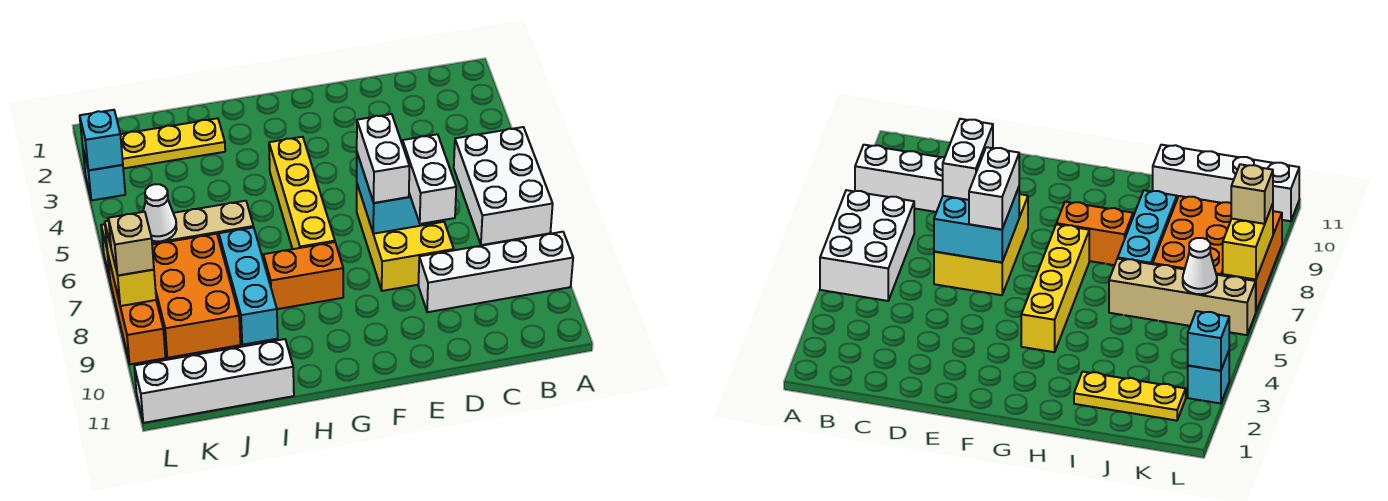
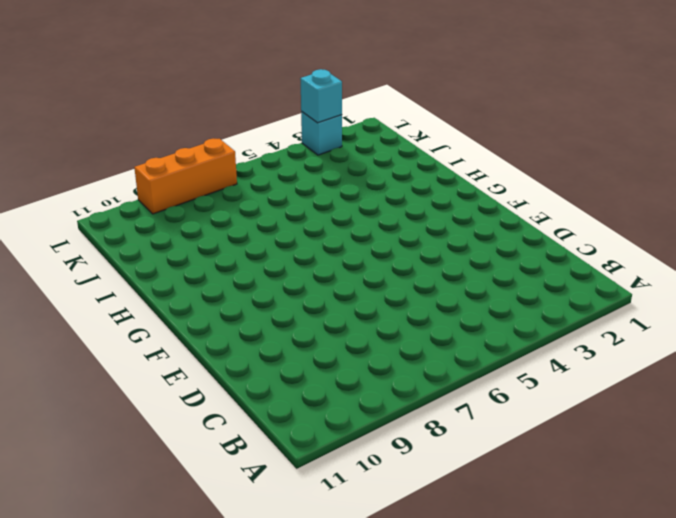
none -> white brick A5:B7 level 1
none -> white brick A9:D9 level 1
none -> yellow brick D6:E8 level 1

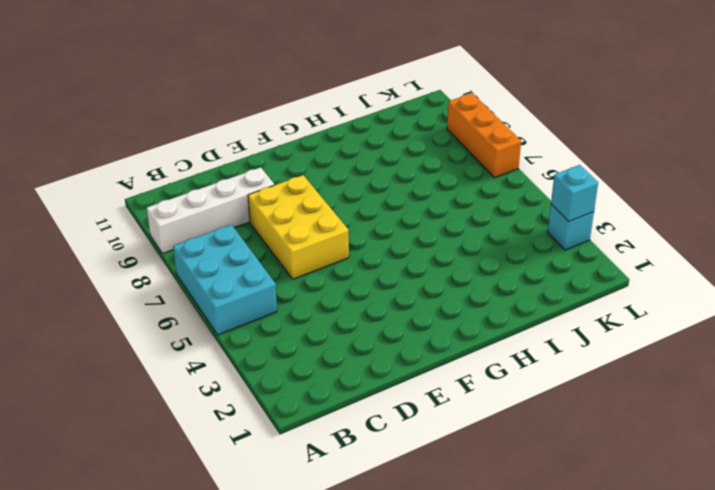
cyan brick A5:B7 level 1 -> white brick A5:B7 level 1
none -> yellow brick G4:G7 level 1
none -> orange brick G8:H8 level 1
none -> yellow plate I2:K2 level 1

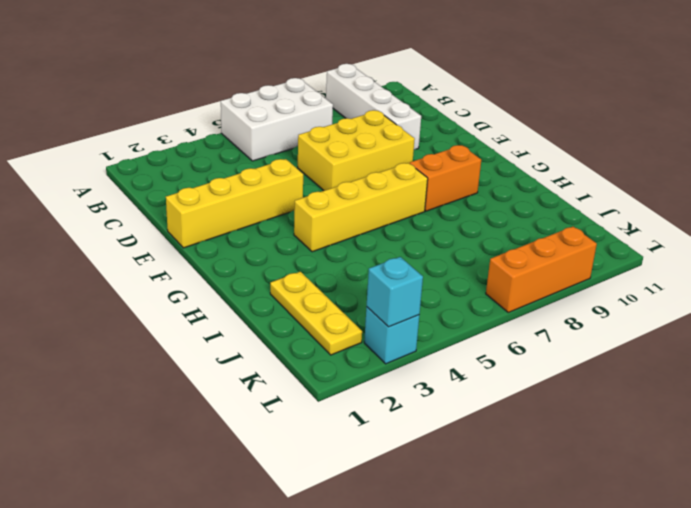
yellow brick E1:E4 level 1 -> none
orange brick G8:G9 level 1 -> orange brick G8:H8 level 1
none -> tan brick I6:L6 level 1
none -> cyan brick I7:I9 level 1
none -> white brick I11:L11 level 1

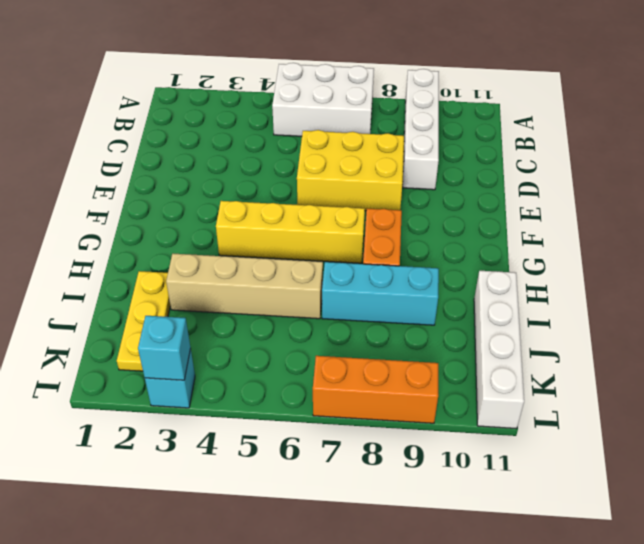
tan brick I3:I6 level 1 -> tan brick I6:L6 level 1
none -> orange brick J7:K9 level 1
none -> cyan brick D6:E7 level 2
none -> white cone K6 level 2

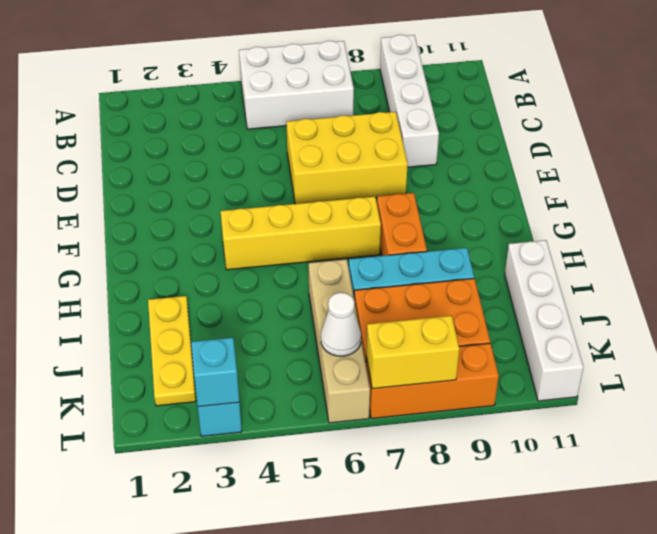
none -> cyan brick D6:E7 level 2
none -> white brick D7:D8 level 3
none -> white brick E6:E7 level 3

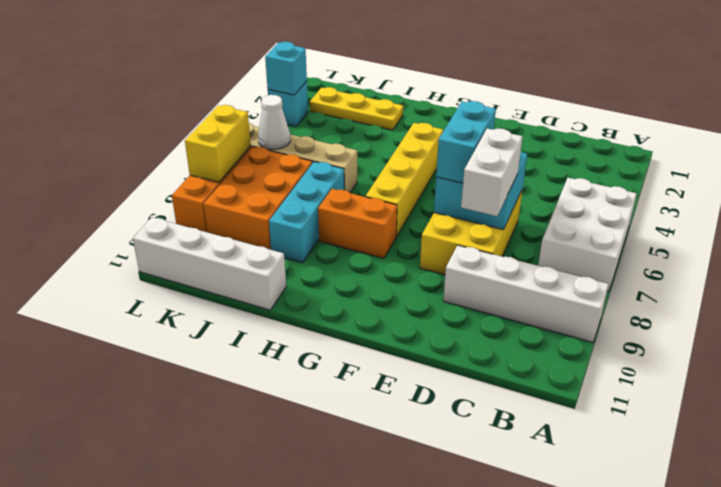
cyan brick E6:E7 level 3 -> white brick E6:E7 level 3
none -> tan brick L8 level 3

